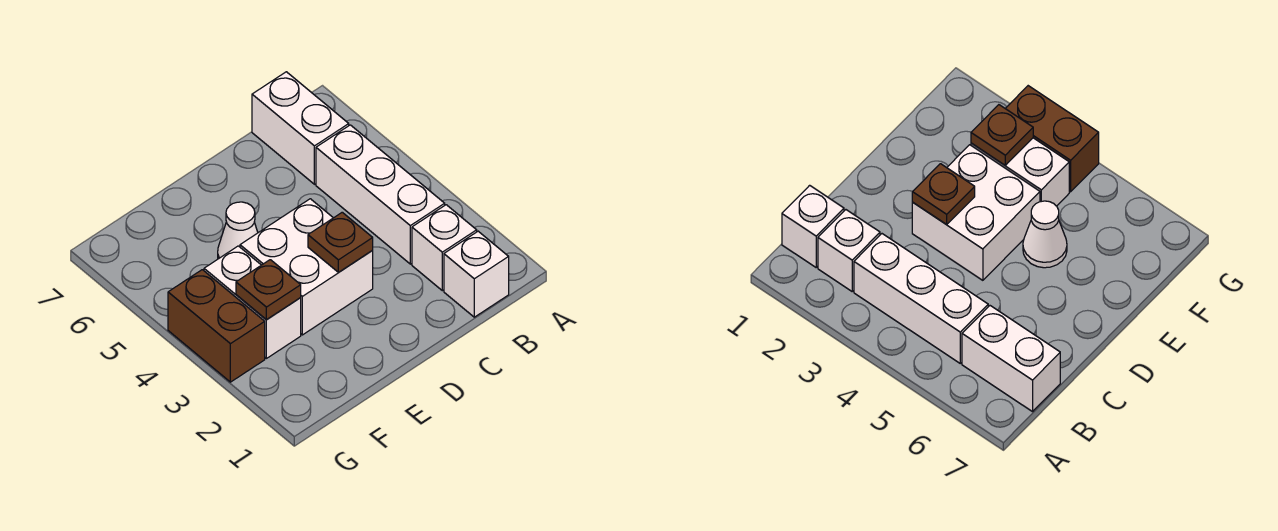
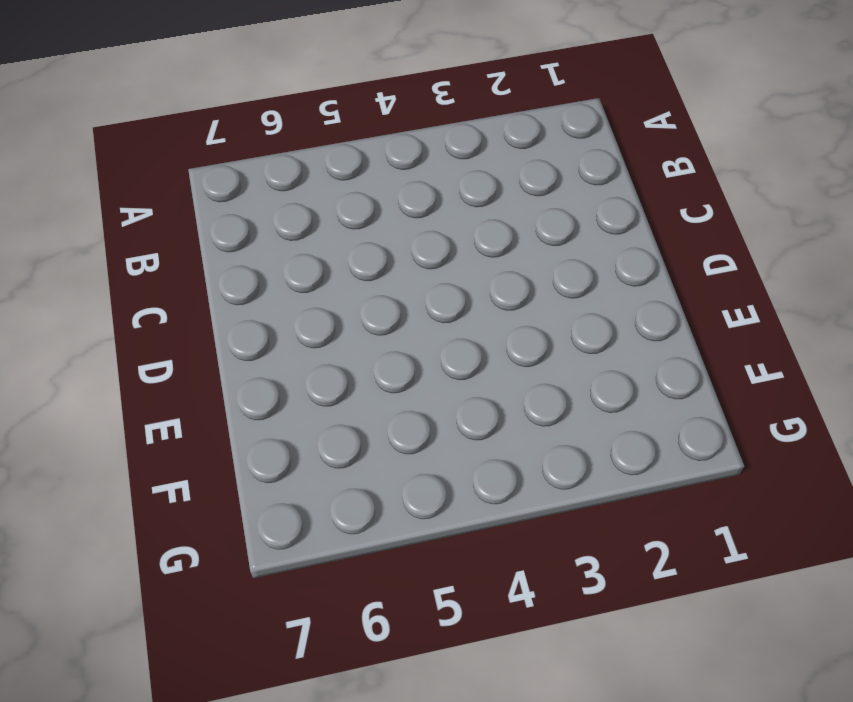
none -> white brick B1 level 1
none -> white brick B2 level 1

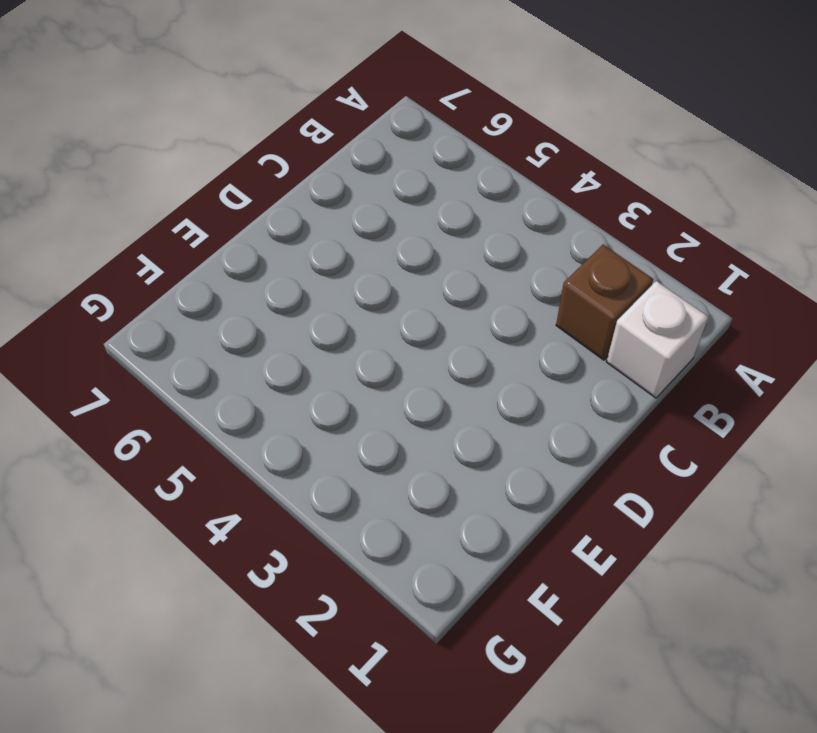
brown brick B2 level 1 -> white brick B2 level 1
none -> white brick B3:B5 level 1
none -> white brick B6:B7 level 1

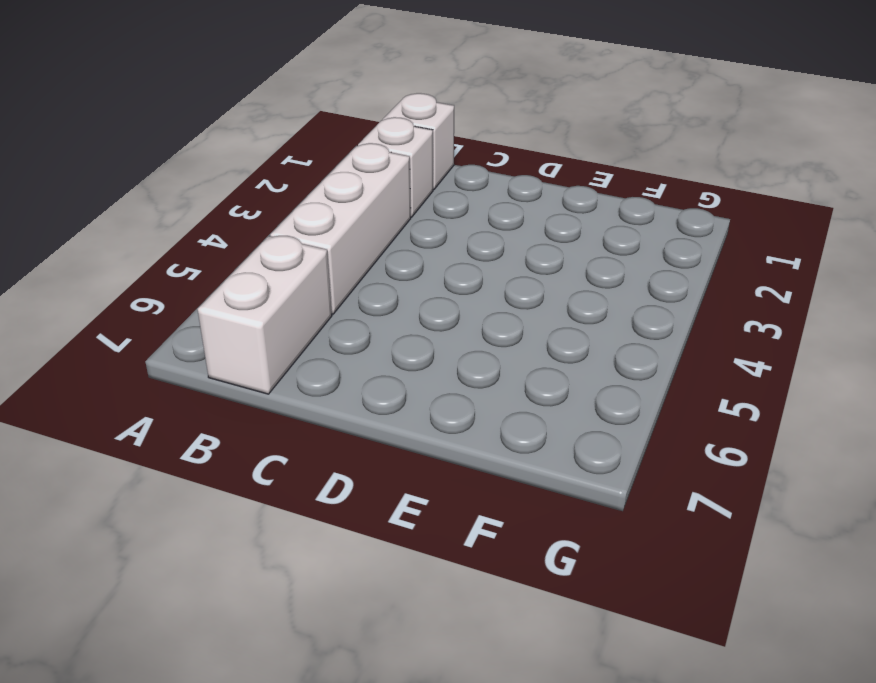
none -> white brick D3:E4 level 1
none -> white cone E5 level 1

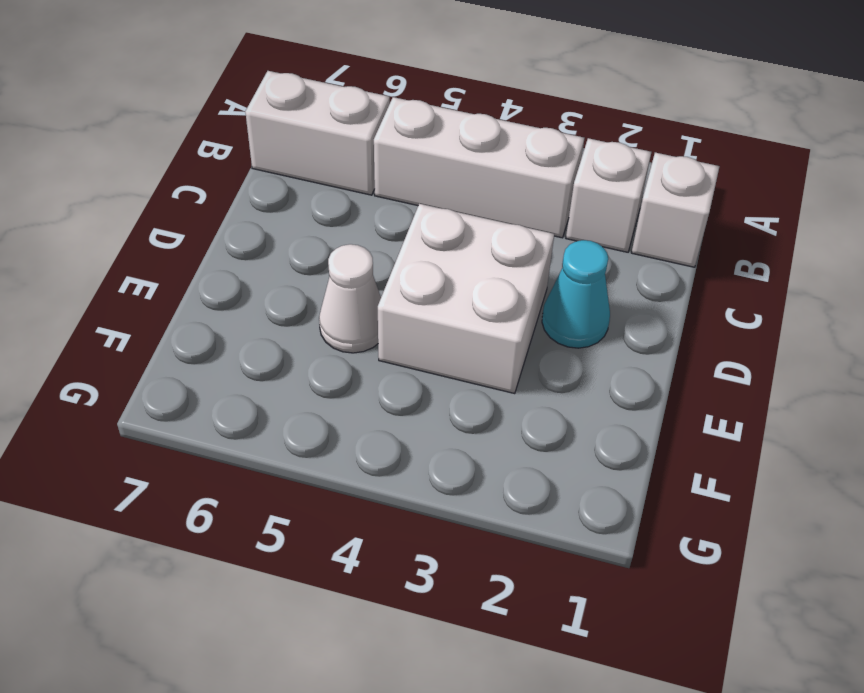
cyan cone D2 level 1 -> none
none -> white brick F3:F4 level 1
none -> brown brick G3:G4 level 1

